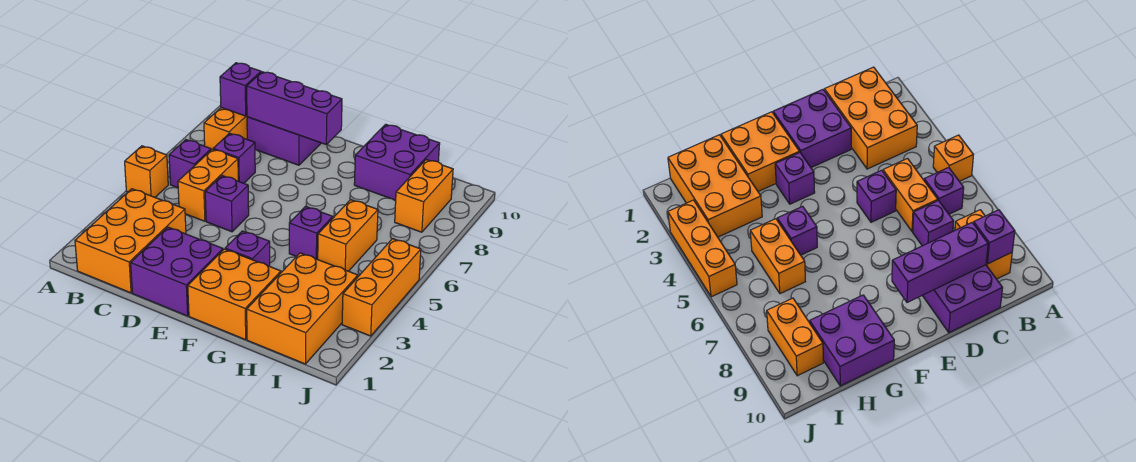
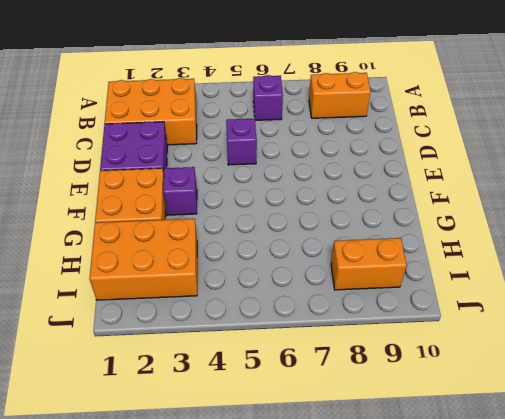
none -> orange brick A5 level 1
none -> orange brick C5:C6 level 1
none -> purple brick C7 level 1

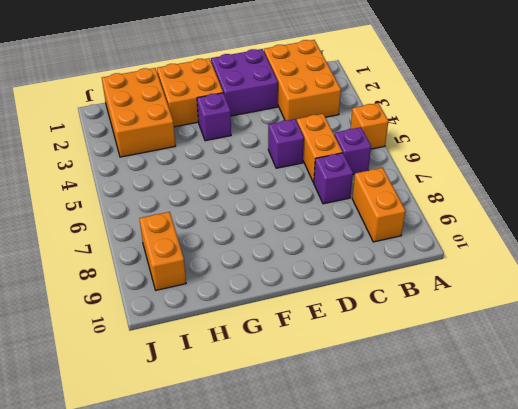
none -> purple brick C9:D10 level 1
none -> purple brick G5 level 1
none -> purple brick G9:H10 level 1

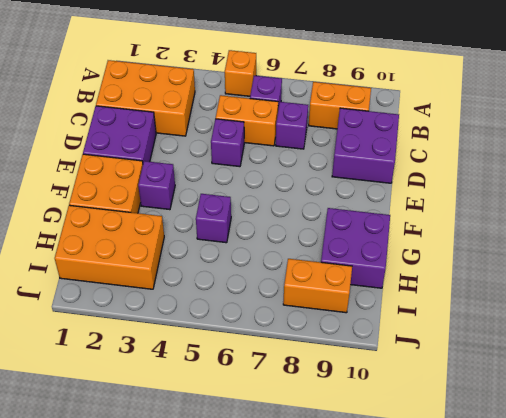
none -> orange brick H5:H6 level 1
none -> orange brick J3:J5 level 1
none -> purple brick B9 level 2

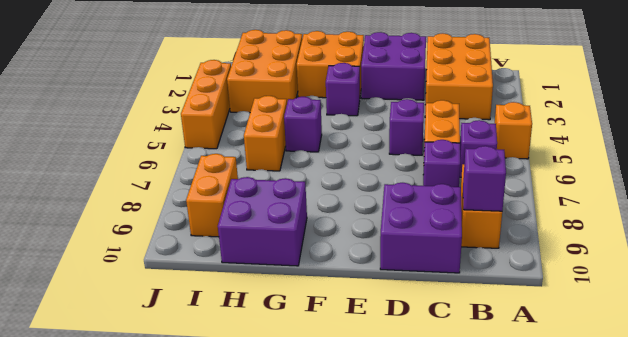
none -> purple brick C9:E9 level 2

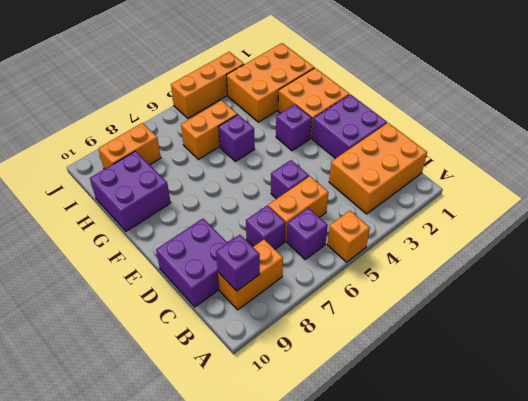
none -> purple brick C9:E9 level 2

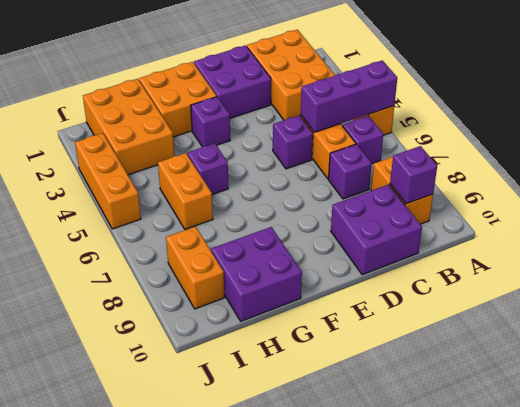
purple brick A5:C5 level 2 -> purple brick C9:E9 level 2

